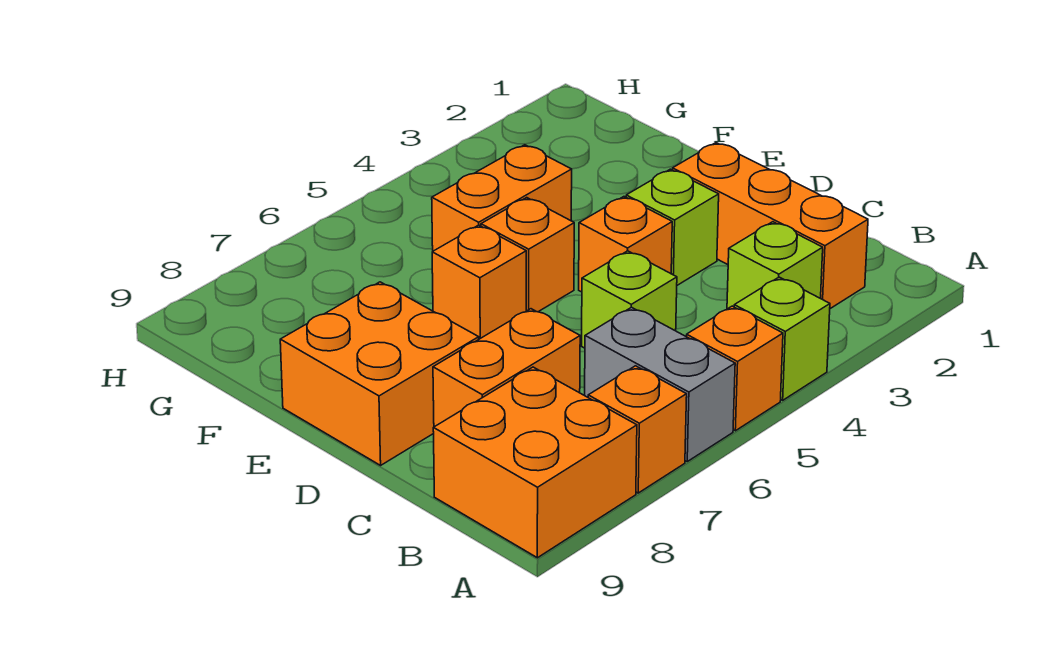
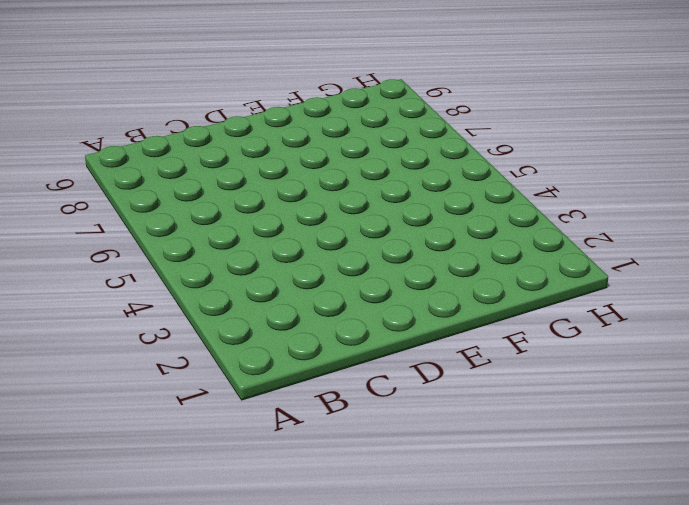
none -> lime brick A4 level 1
none -> orange brick A5 level 1
none -> grey brick A6:B6 level 1

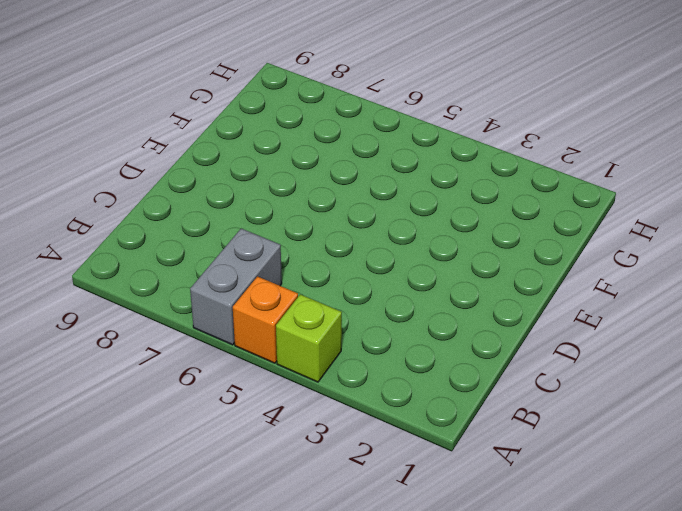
none -> orange brick A7 level 1
none -> orange brick A8:B9 level 1
none -> orange brick B2:D2 level 1

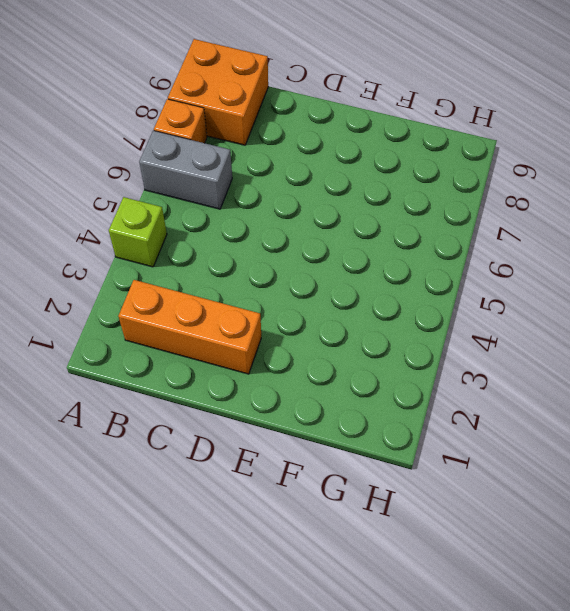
none -> orange brick A5 level 1
none -> lime brick B3 level 1
none -> lime brick C5 level 1

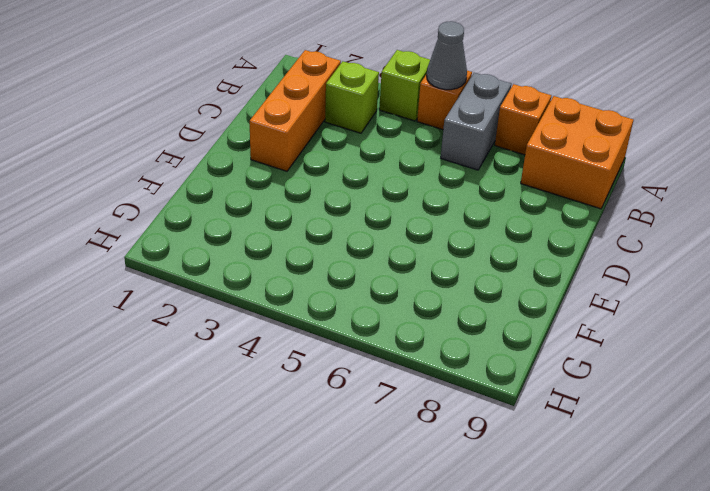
grey cone A5 level 2 -> none
none -> lime brick C5 level 1
none -> orange brick C7:C8 level 1
none -> lime brick D3 level 1

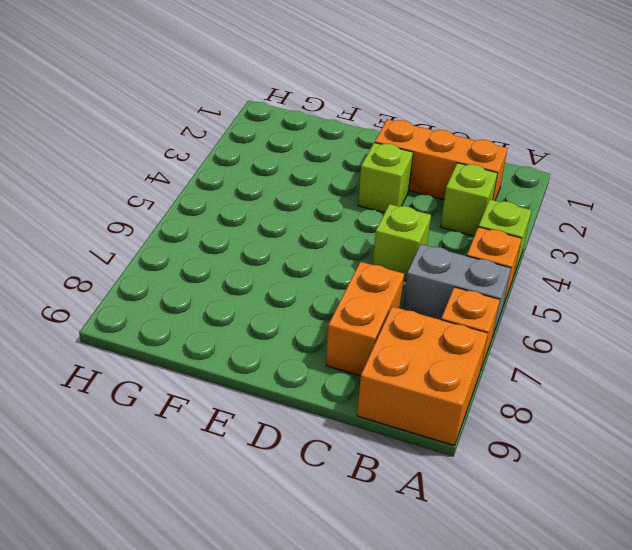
none -> orange brick D4 level 1
none -> orange brick D8:E9 level 1
none -> orange brick E5 level 1

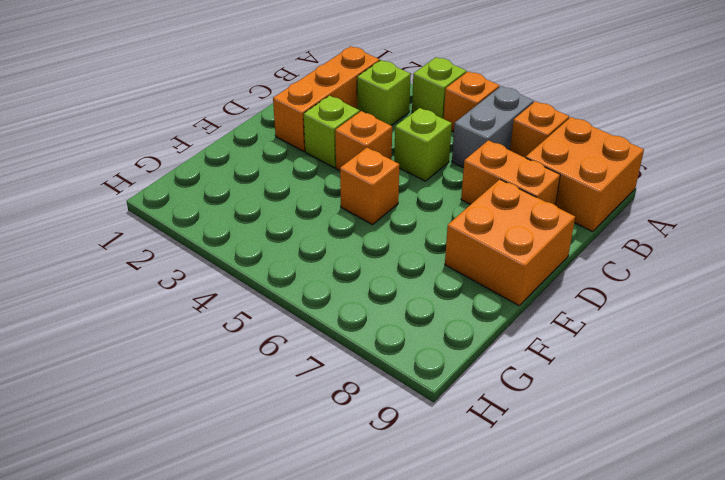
none -> orange brick E6 level 1
none -> orange brick F4:F5 level 1

